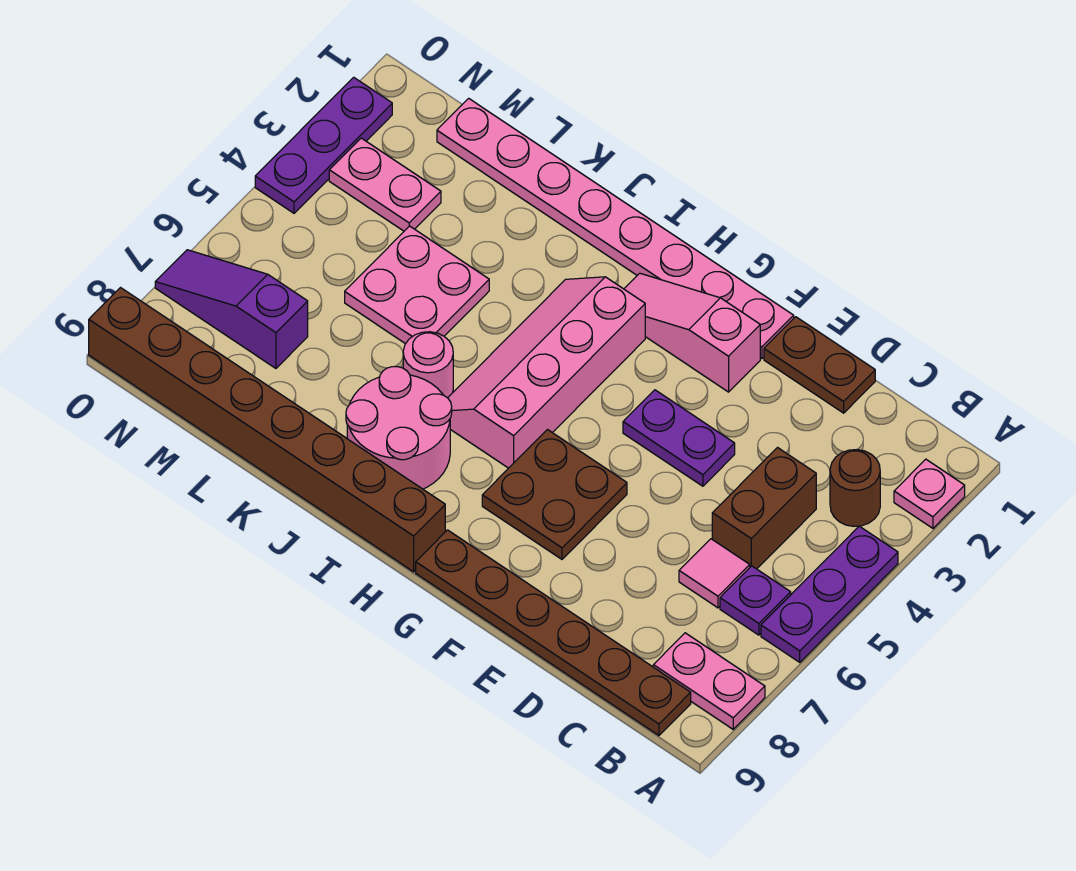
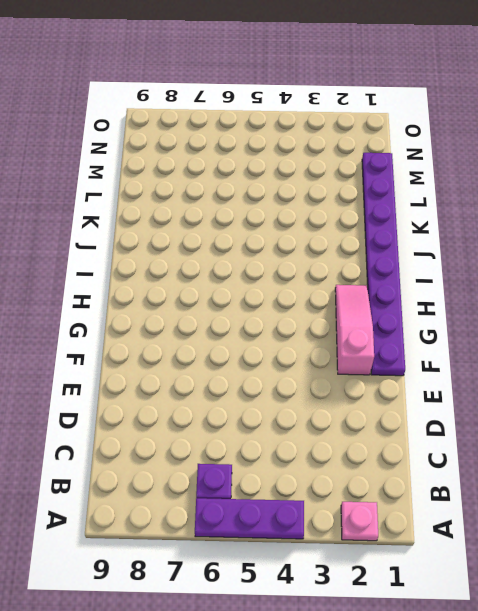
purple plate F1:M1 level 1 -> pink plate F1:M1 level 1
none -> pink plate A8:B8 level 1
none -> brown round brick B3 level 1
none -> brown plate B9:G9 level 1

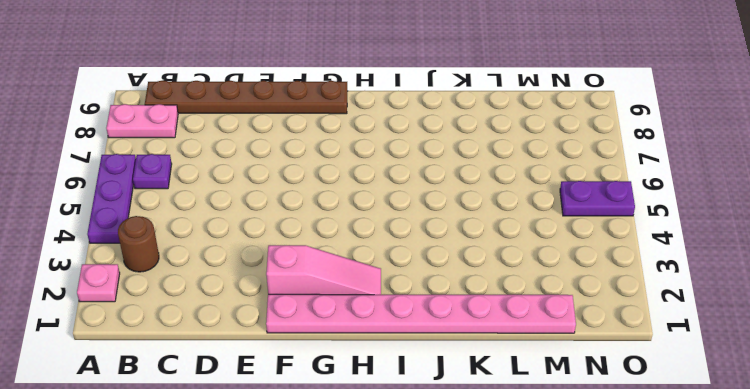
purple plate N5:O5 level 1 -> purple plate E4:F4 level 1
none -> brown brick C4:C5 level 1
none -> pink tile C6 level 1
none -> brown plate D1:E1 level 1

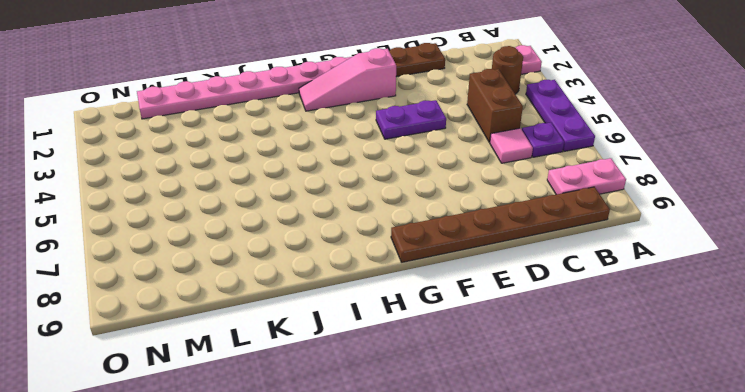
none -> brown plate F6:G7 level 1
none -> pink slope H3:I6 level 1 top H
none -> brown brick H9:O9 level 1

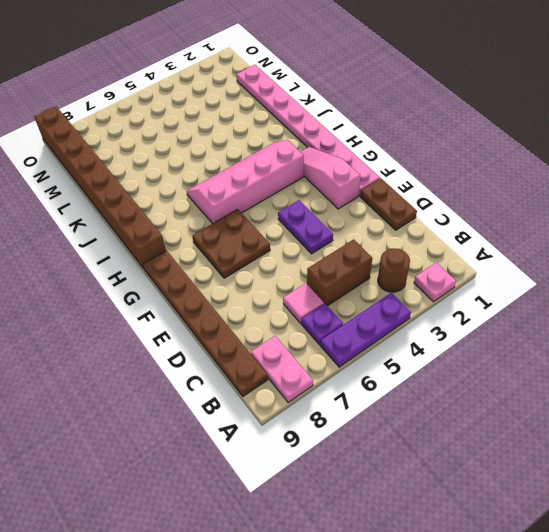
none -> pink round brick I7:J8 level 1
none -> pink round brick J6 level 1
none -> pink plate K4:L5 level 1

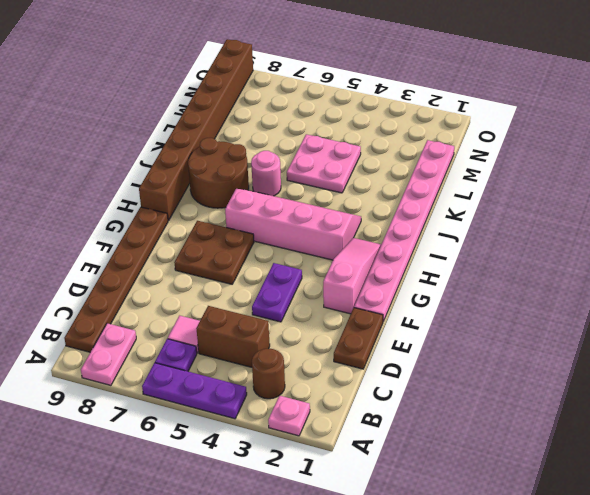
brown round brick I7:J8 level 1 -> pink round brick I7:J8 level 1
none -> pink plate M3:N3 level 1
none -> purple slope M7:O7 level 1 top M
none -> purple plate O2:O4 level 1

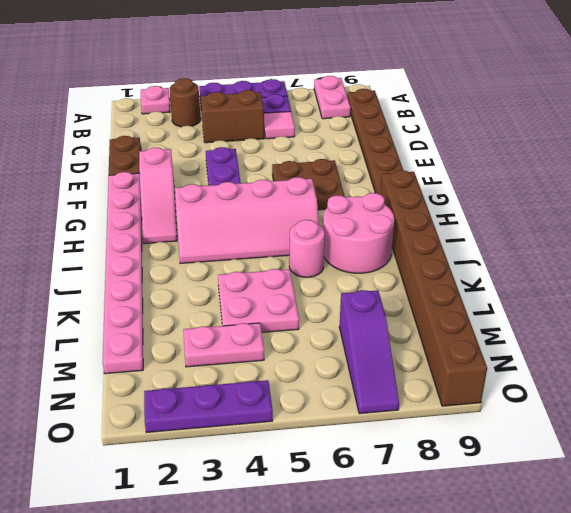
pink plate M3:M4 level 1 -> pink plate M3:N3 level 1

